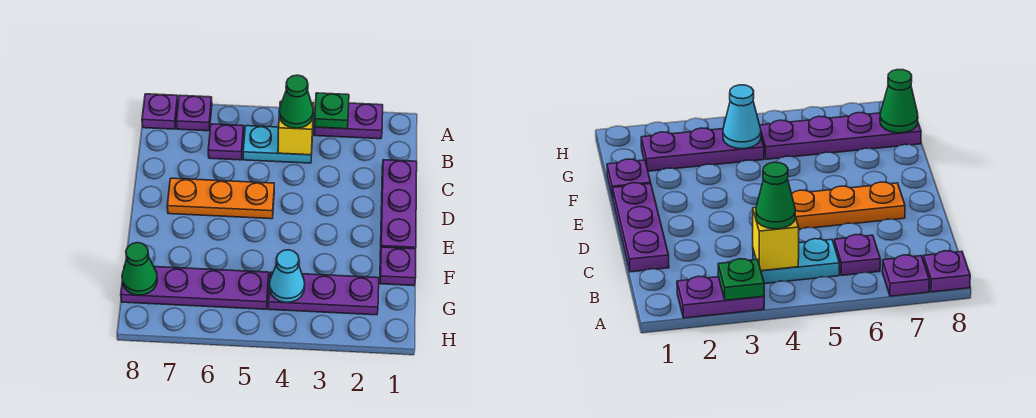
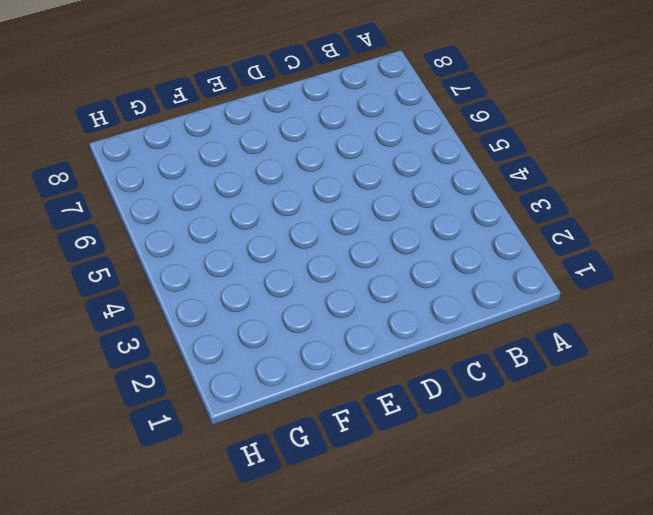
none -> purple plate A2:A3 level 1
none -> purple plate A7 level 1
none -> purple plate A8 level 1

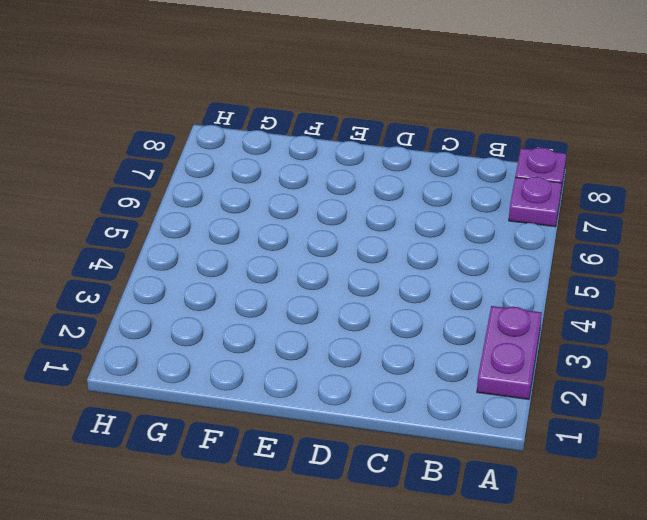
none -> cyan plate B4:B5 level 1
none -> purple plate B6 level 1
none -> purple plate C1:E1 level 1

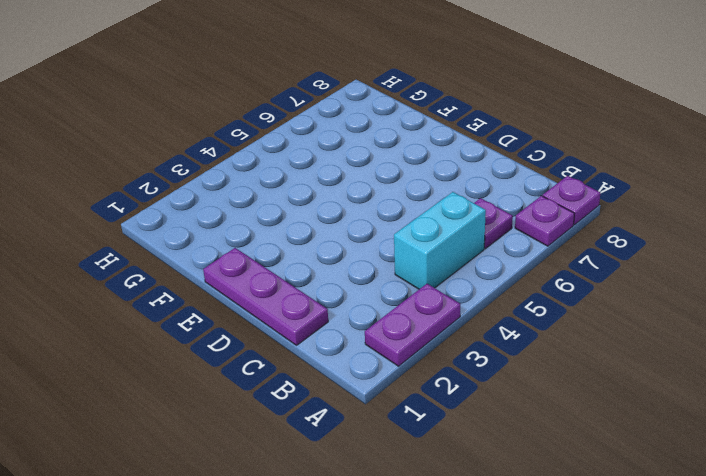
cyan brick B4:B5 level 1 -> cyan plate B4:B5 level 1
none -> orange plate D5:D7 level 1
none -> purple plate F1 level 1
none -> purple plate G2:G4 level 1

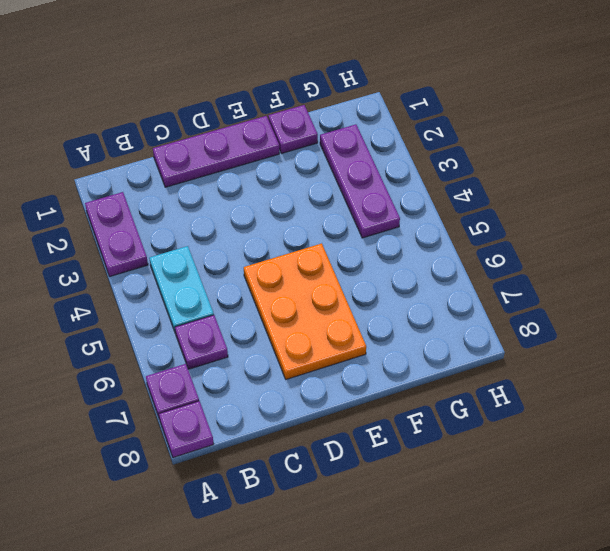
orange plate D5:E7 level 1 -> orange plate D5:D7 level 1
none -> purple plate G5:G8 level 1
none -> green plate A3 level 2
none -> yellow brick B4 level 2

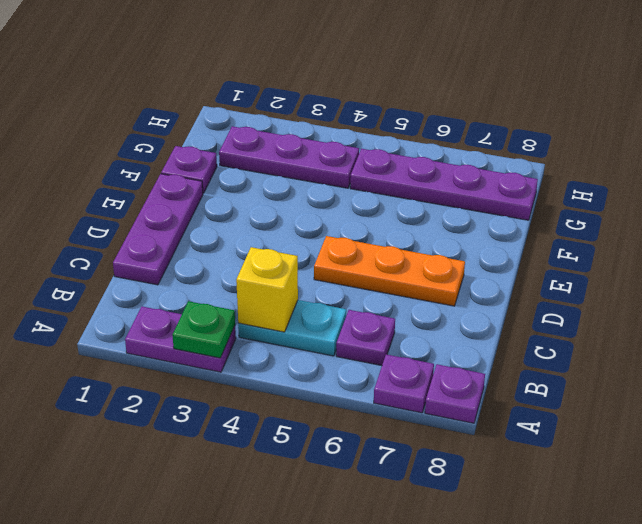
none -> cyan cone G4 level 2
none -> green cone G8 level 2
none -> green cone B4 level 3

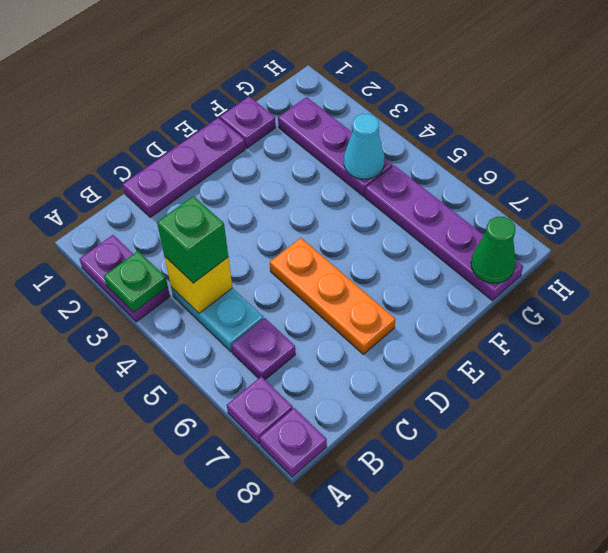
green brick B4 level 3 -> green cone B4 level 3

